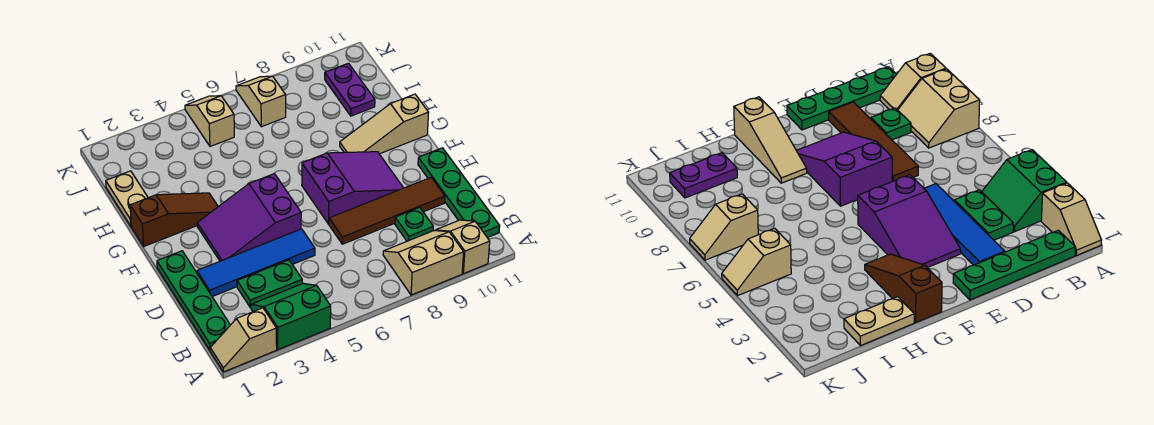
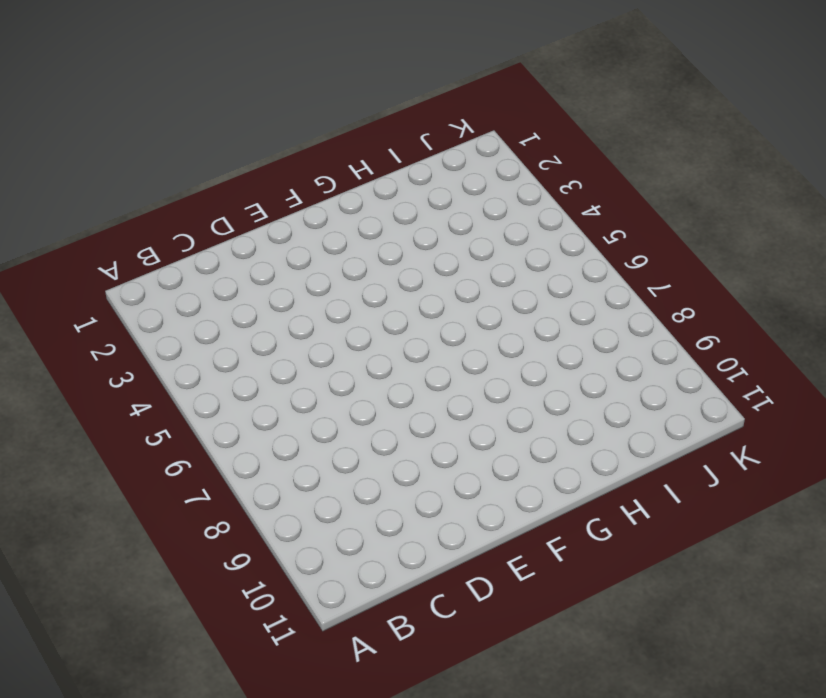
none -> tan slope A1:A2 level 1 top 2
none -> green slope A3:B4 level 1 top A
none -> tan slope A8:B9 level 1 top A

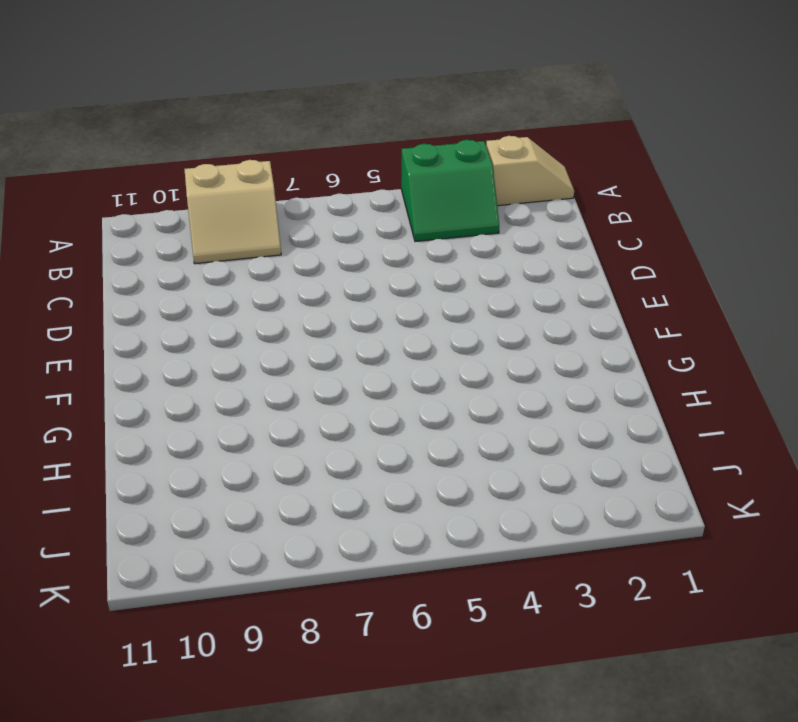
none -> tan slope A10:B10 level 1 top A
none -> green plate B1:E1 level 1
none -> green plate B11:E11 level 1

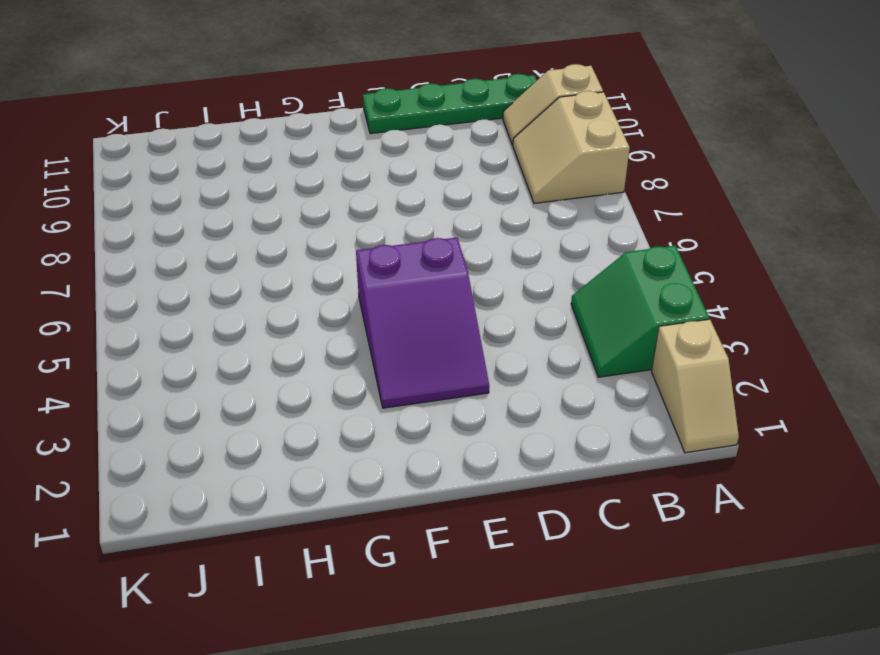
none -> green plate B1:E1 level 1
none -> green plate C3:C4 level 1
none -> green plate C9 level 1

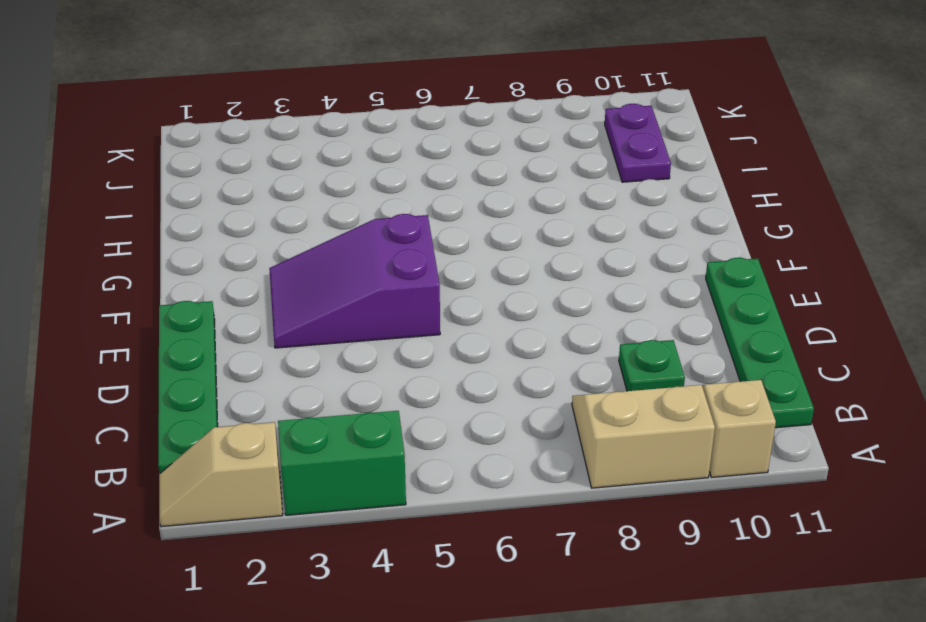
none -> green plate C3:C4 level 1
none -> blue tile D2:D5 level 1
none -> brown tile D7:D10 level 1

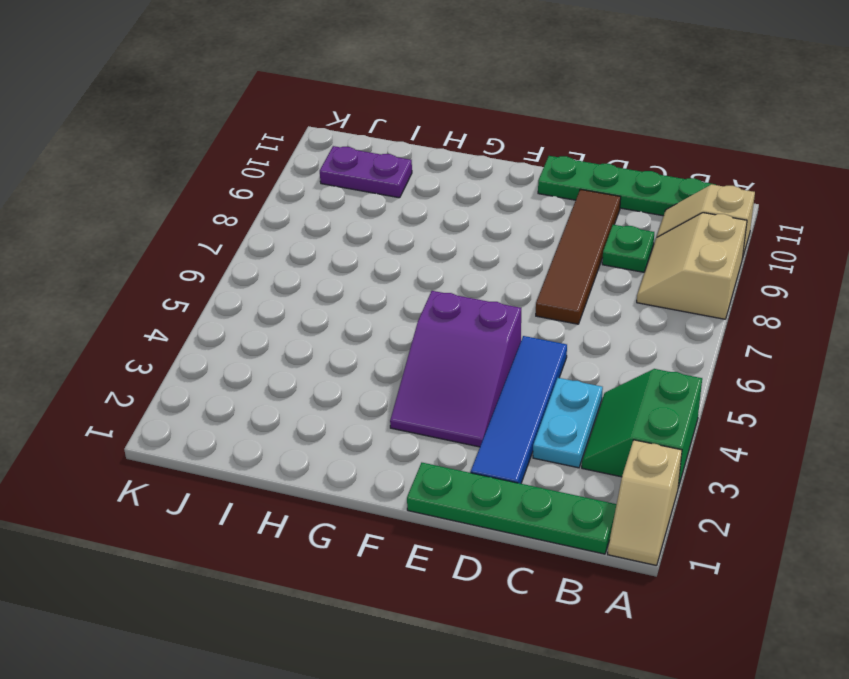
cyan plate C3:C4 level 1 -> green plate C3:C4 level 1
none -> purple slope E7:F9 level 1 top 7
none -> brown slope G1:G3 level 1 top 1
none -> tan slope G9:G11 level 1 top 11

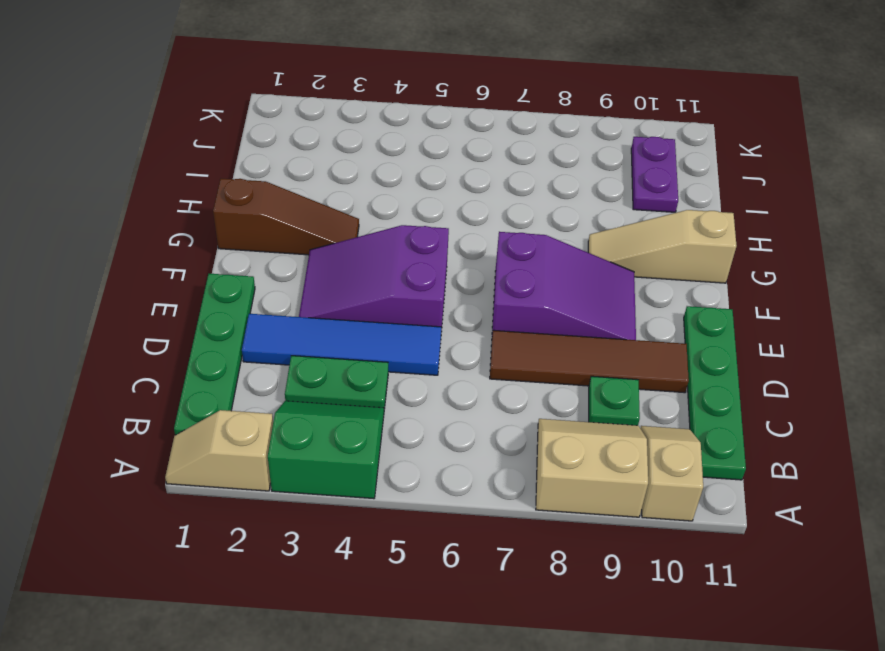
none -> tan plate H1:I1 level 1
none -> tan slope J5:K5 level 1 top J
none -> tan slope J7:K7 level 1 top J

